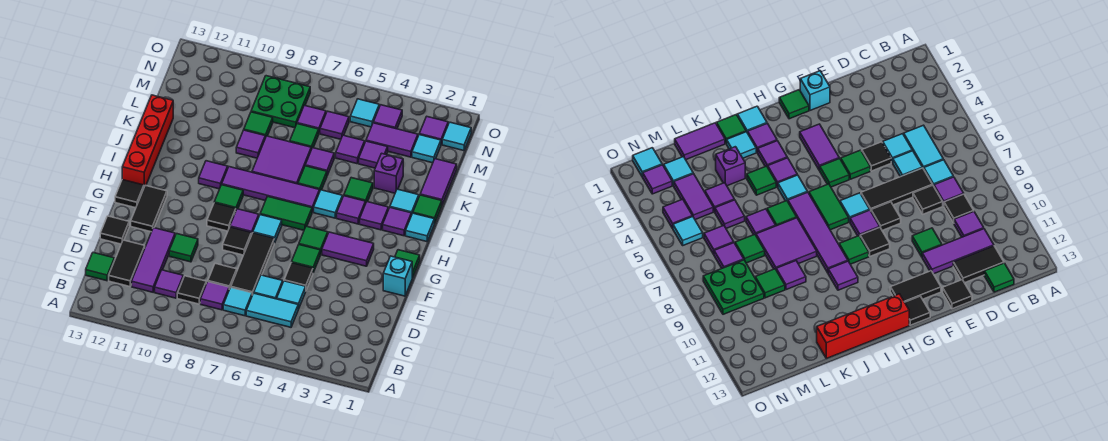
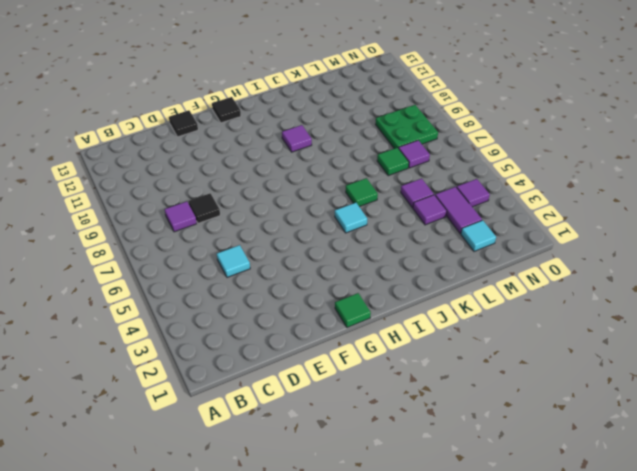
none -> cyan tile C5:C6 level 1
none -> cyan tile C7 level 1
none -> black tile C9 level 1
none -> purple tile C10 level 1

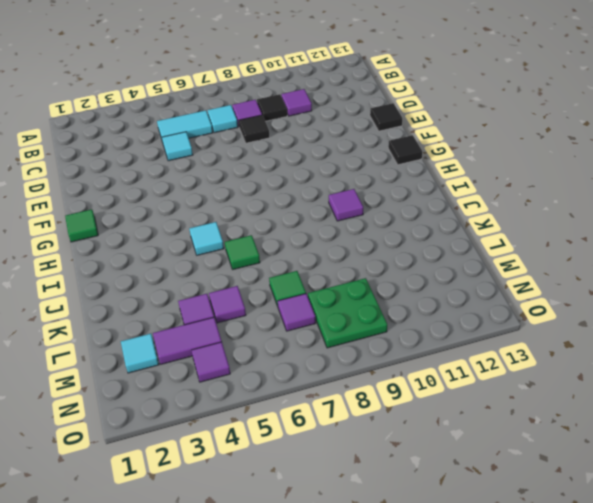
none -> purple tile C11:E11 level 1
none -> black tile C12:D12 level 1
none -> green tile C13 level 1
none -> cyan tile D6 level 1

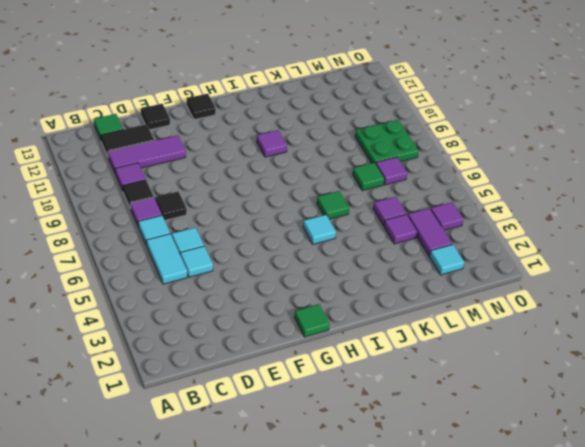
none -> black tile D7:F7 level 1
none -> black tile E5 level 1
none -> green tile E10 level 1
none -> cyan brick F1 level 1

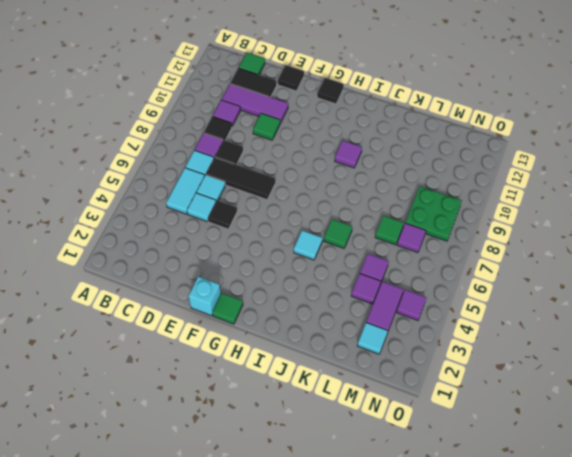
none -> green tile F5 level 1
none -> black tile F8 level 1
none -> black tile F12:G12 level 1
none -> purple tile G3:G4 level 1

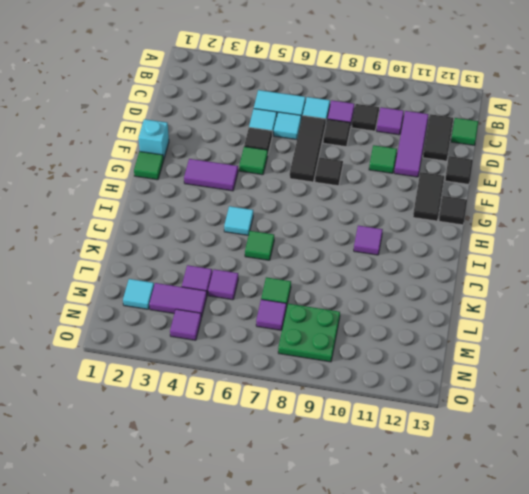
none -> green tile G5 level 1
none -> cyan tile G7 level 1
none -> purple tile G8 level 1
none -> black tile G9 level 1

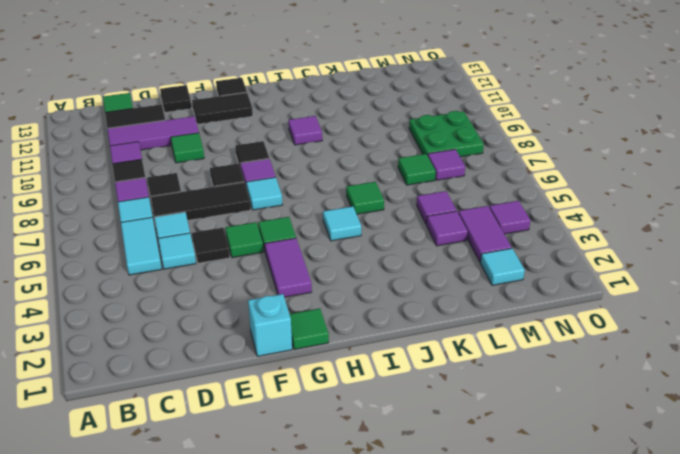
none -> green tile H6:H7 level 1
none -> green tile H9 level 1
none -> red brick H13:K13 level 1
none -> cyan tile I1 level 1

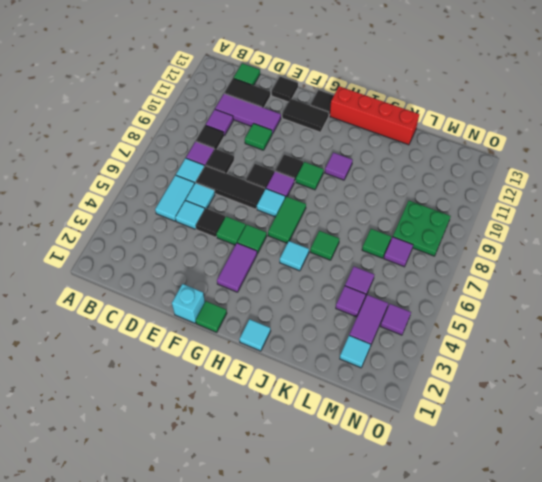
none -> purple tile I2 level 1
none -> purple tile I3 level 1
none -> purple tile I4 level 1
none -> purple tile I6:I9 level 1

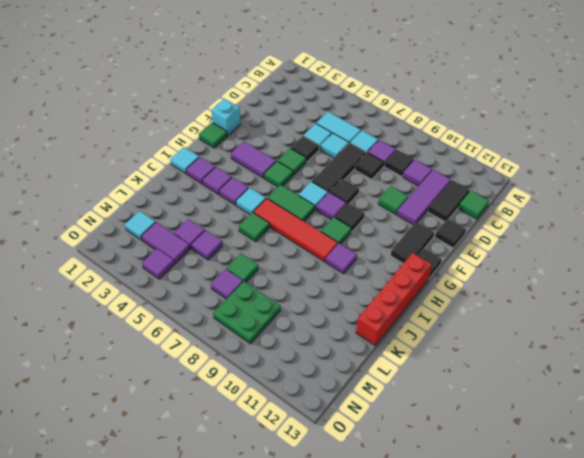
red tile I6:I9 level 1 -> purple tile I6:I9 level 1
none -> green tile J1 level 1
none -> cyan tile J2 level 1
none -> green tile J4 level 1
none -> purple tile J7:K8 level 1

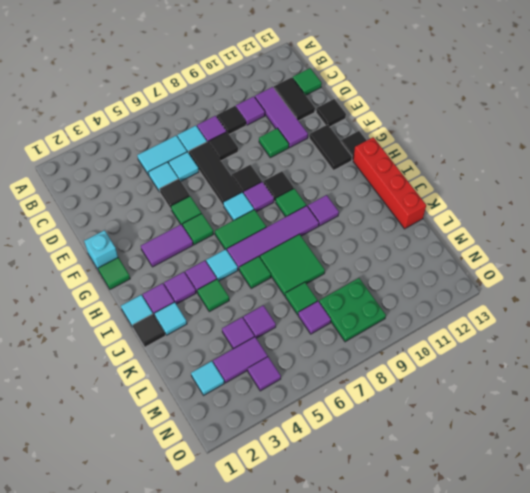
black tile J1 level 1 -> green tile J1 level 1
green tile J7:K8 level 1 -> purple tile J7:K8 level 1
none -> purple tile K1:L1 level 1
none -> purple brick K3 level 1
none -> purple tile K6 level 1
none -> purple tile K9 level 1

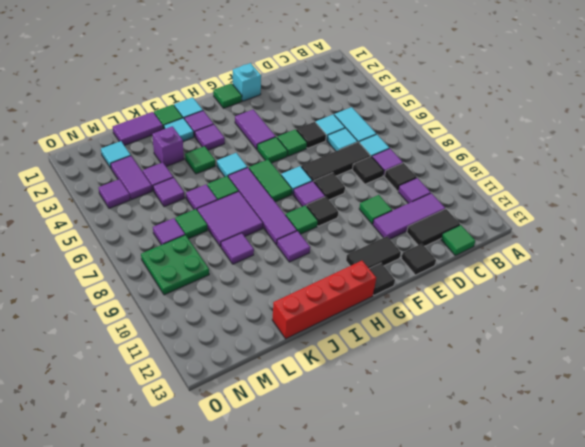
none -> purple tile I4 level 1
none -> green tile L9 level 1
none -> purple tile M6 level 1
none -> cyan tile N1 level 1

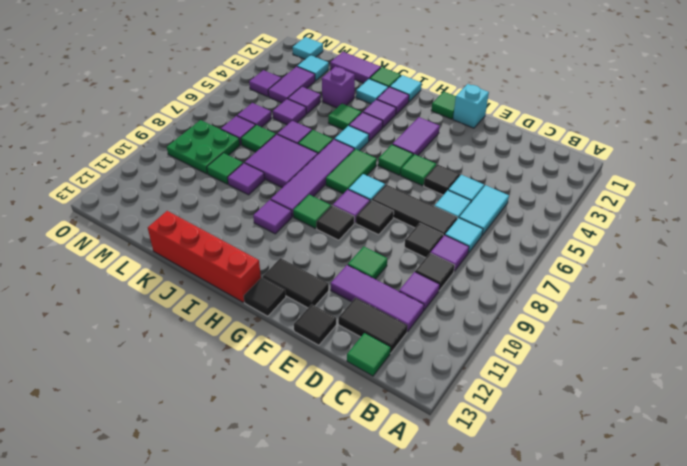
none -> purple tile N2 level 1
none -> cyan tile N5 level 1

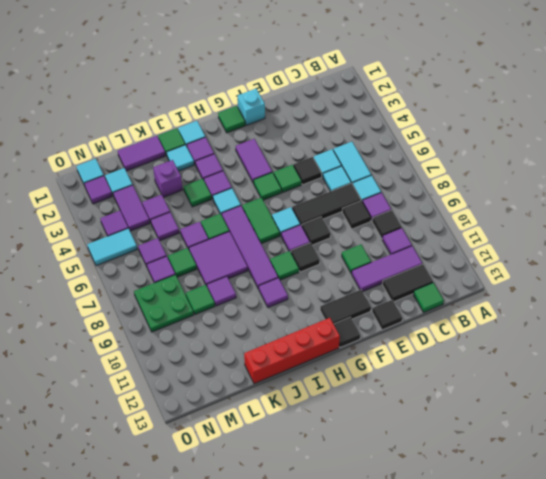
cyan tile N5:O5 level 1 -> cyan tile N5 level 1

